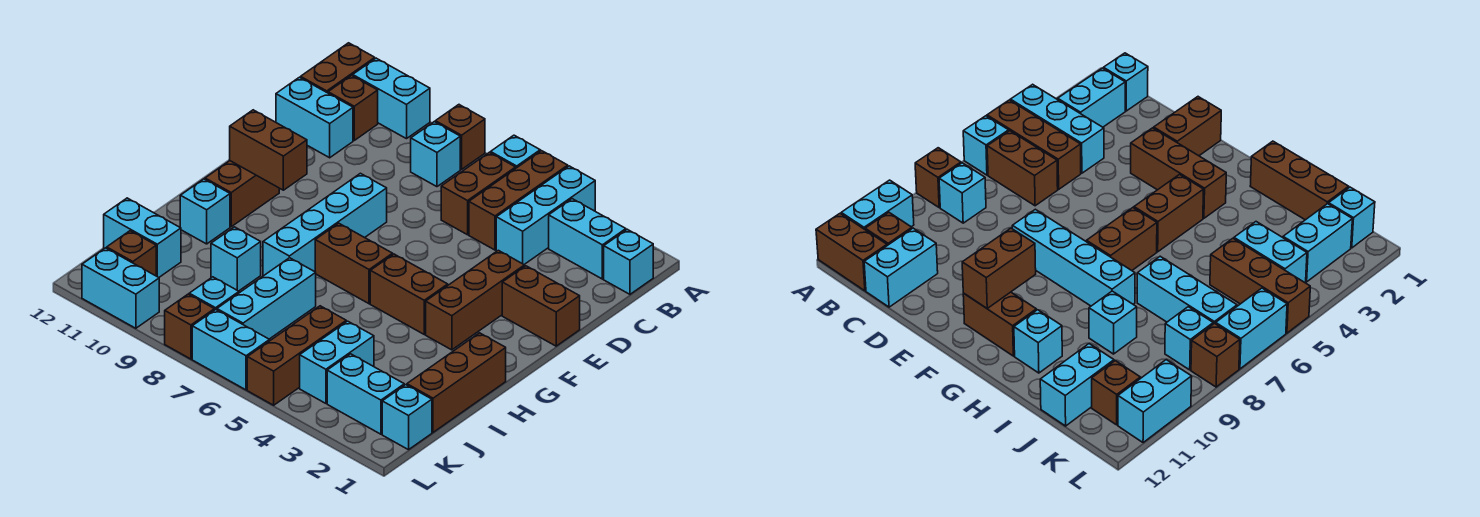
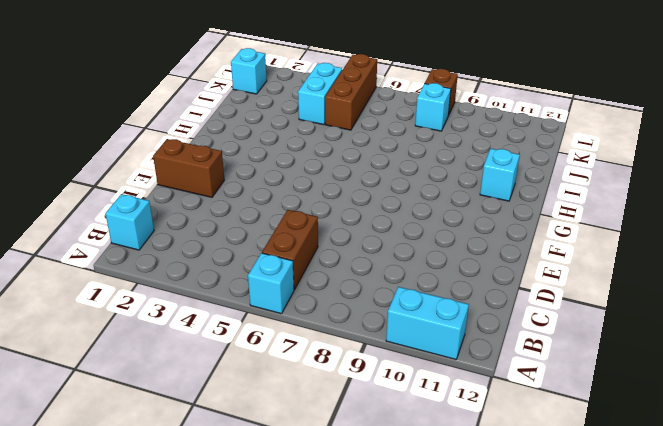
none -> cyan brick A4:C4 level 1
none -> brown brick A5:C5 level 1
none -> brown brick A8 level 1
none -> brown brick A12:B12 level 1

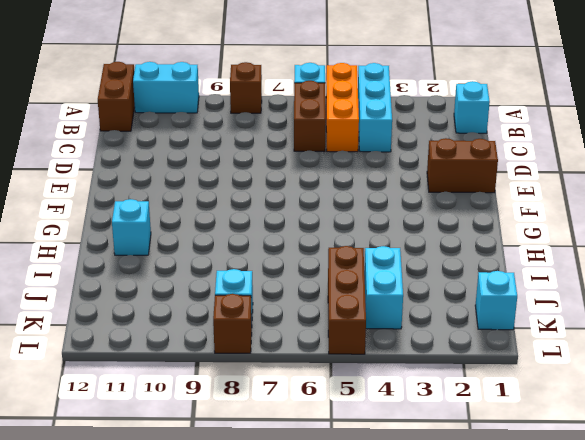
orange brick A5:C5 level 1 -> brown brick A5:C5 level 1
none -> cyan brick B2:B3 level 1
none -> cyan brick B8 level 1
none -> brown brick B11 level 1
none -> cyan brick C11:C12 level 1

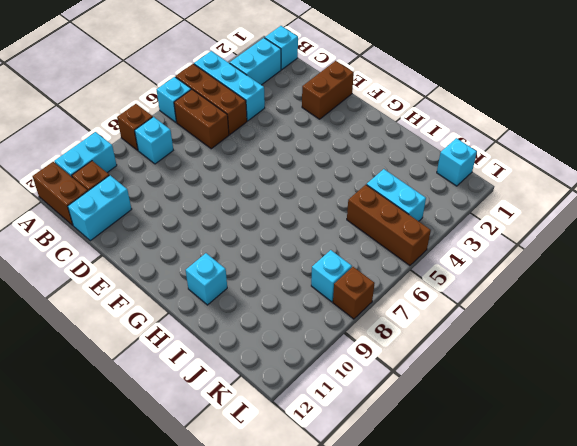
none -> brown brick E3:G3 level 1
none -> cyan brick E8:H8 level 1
none -> brown brick F11:G11 level 1
none -> brown brick G4:G5 level 1

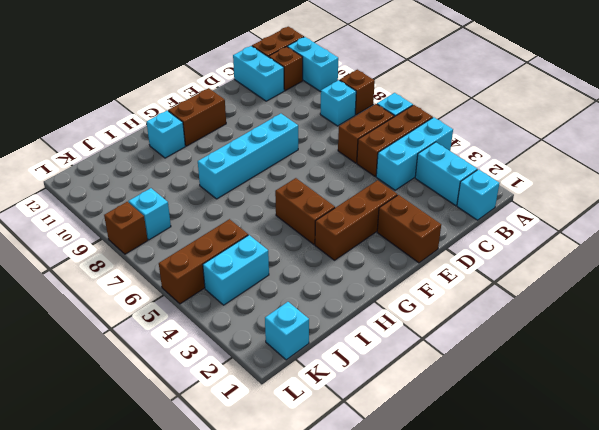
none -> brown brick G6:G7 level 1
none -> brown brick H1:J1 level 1
none -> cyan brick I7:K7 level 1
none -> cyan brick I9 level 1

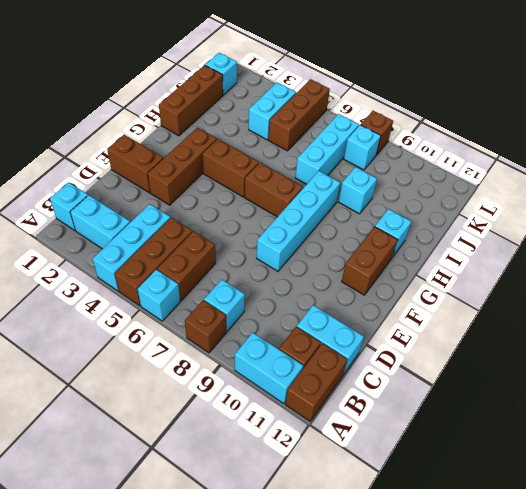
none -> cyan brick J11:J12 level 1
none -> cyan brick K2:K3 level 1
none -> brown brick K11 level 1
none -> cyan brick L6:L7 level 1

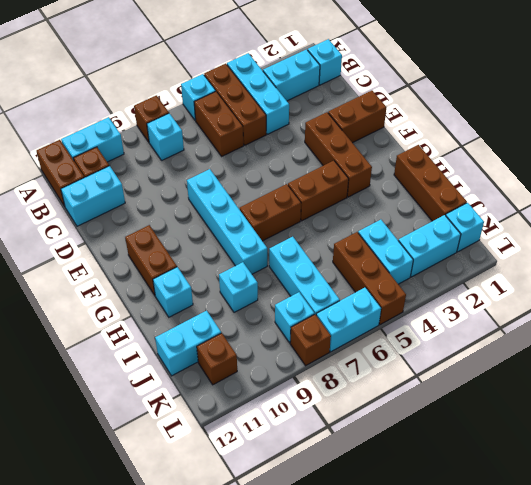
none -> cyan brick L10:L11 level 1
none -> brown brick F10:F11 level 2

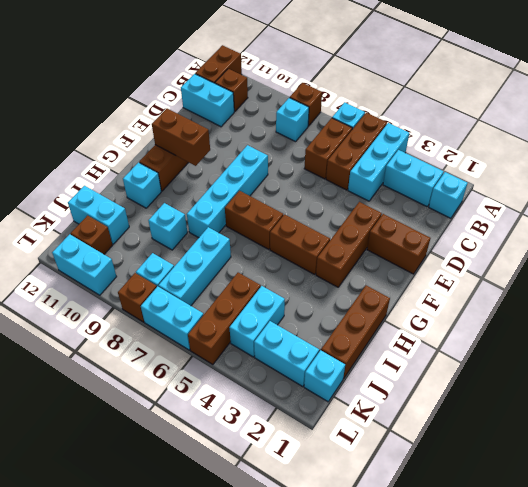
none -> cyan brick A10:A11 level 1

